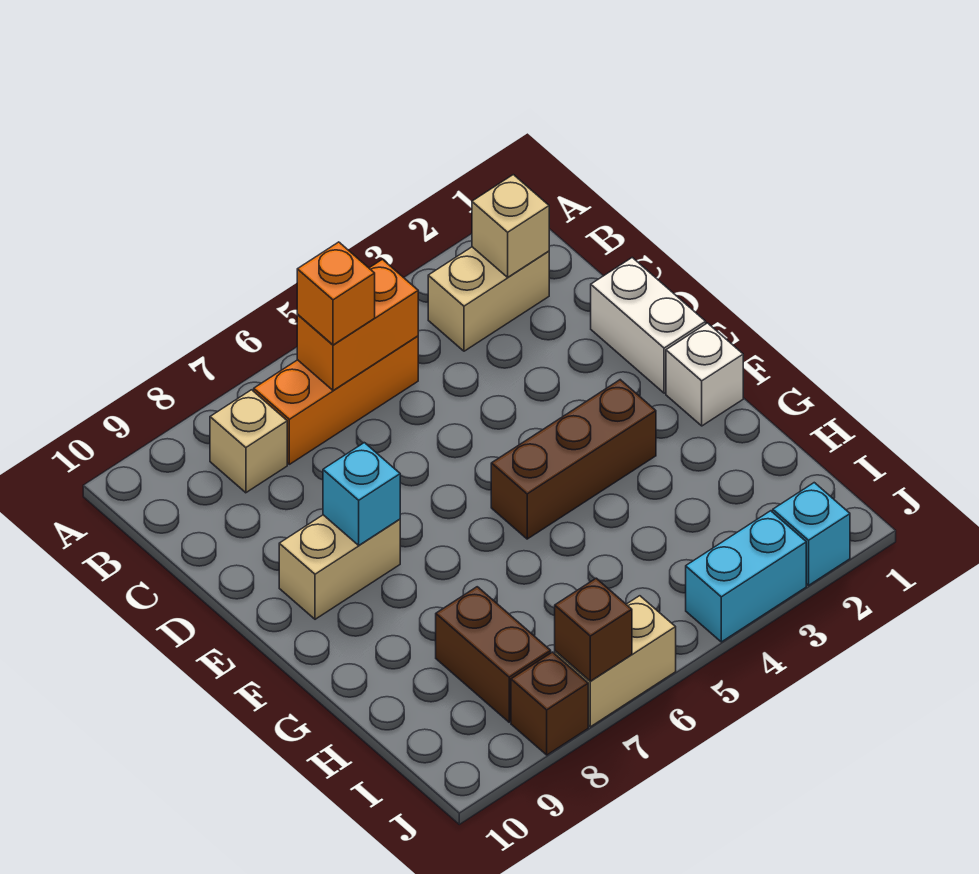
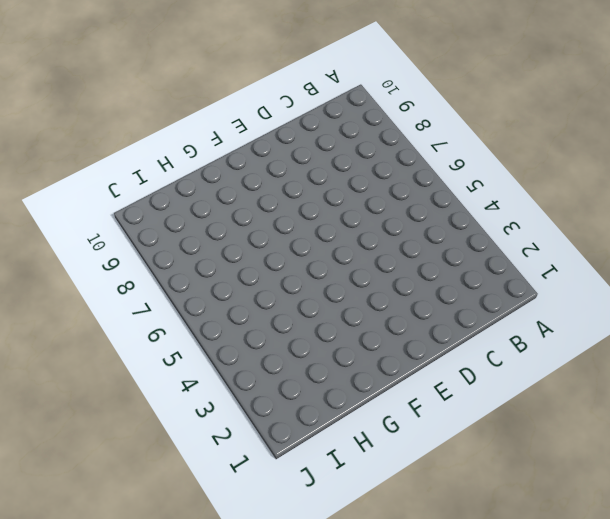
none -> tan brick B2:B3 level 1
none -> orange brick B5:B7 level 1
none -> tan brick B8 level 1

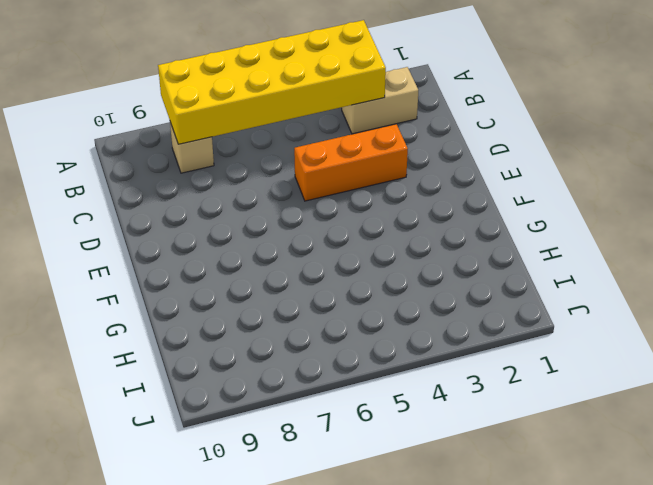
yellow brick A3:B8 level 2 -> orange brick B5:B6 level 2
orange brick D3:D5 level 1 -> orange brick B5:B7 level 1
none -> white brick D1:E1 level 1
none -> tan brick E8:E9 level 1
none -> white brick F1 level 1

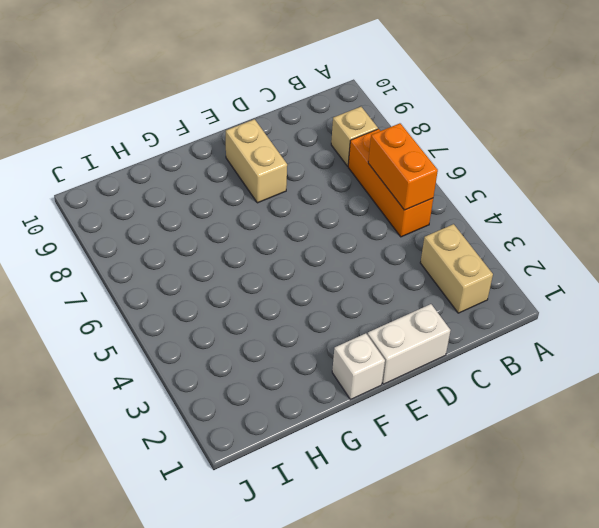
none -> brown brick F3:F5 level 1
none -> brown brick H8:I8 level 1
none -> cyan brick J2 level 1

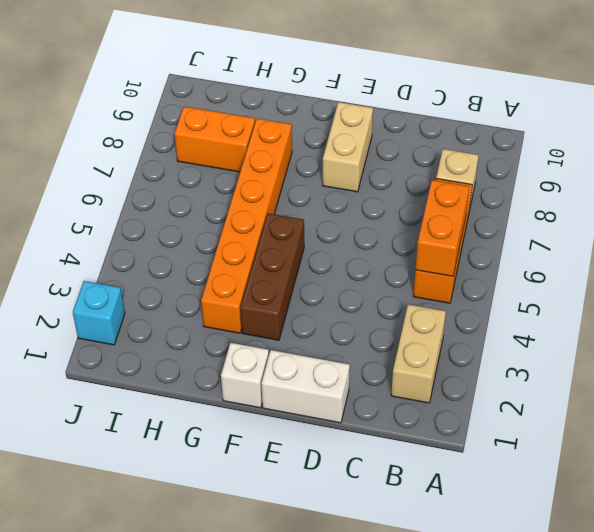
orange brick G3:G8 level 1 -> none
orange brick H8:I8 level 1 -> brown brick H8:I8 level 1
none -> cyan brick J3:J4 level 1
none -> tan brick J6:J7 level 1
none -> brown brick J8 level 1

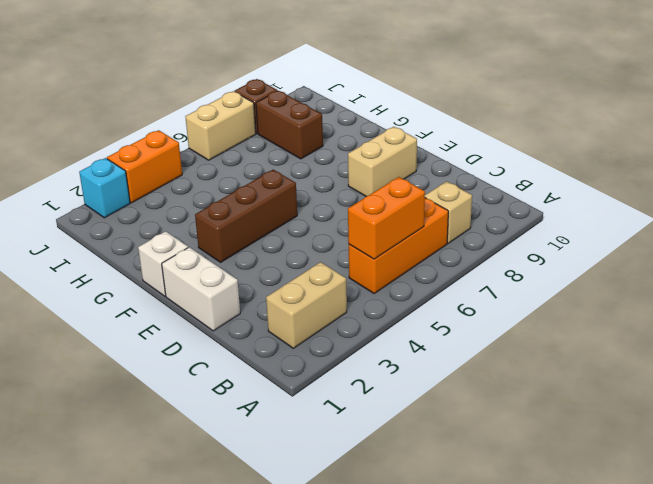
orange brick J3:J4 level 1 -> cyan brick J3:J4 level 1
none -> tan brick B2 level 2
none -> cyan brick E8 level 2
none -> brown brick J7 level 2

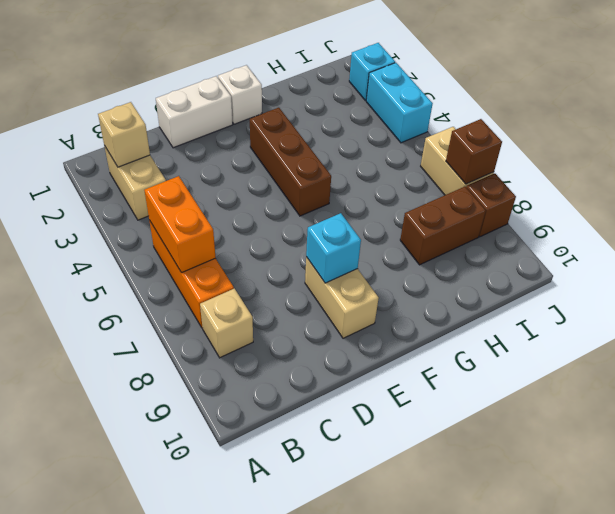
none -> orange brick B6 level 3

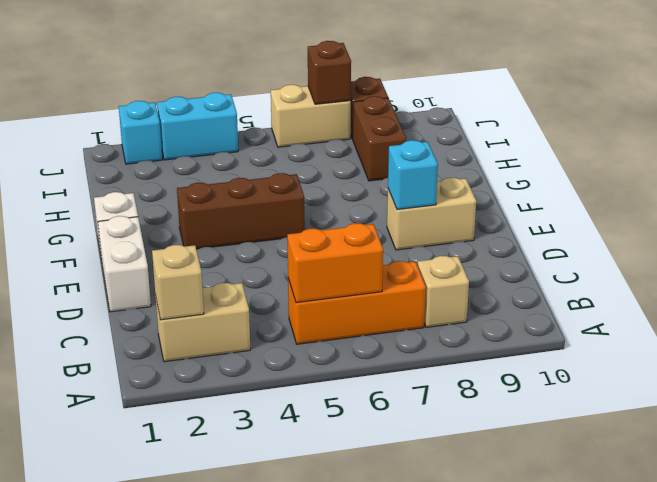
none -> orange brick B6 level 3

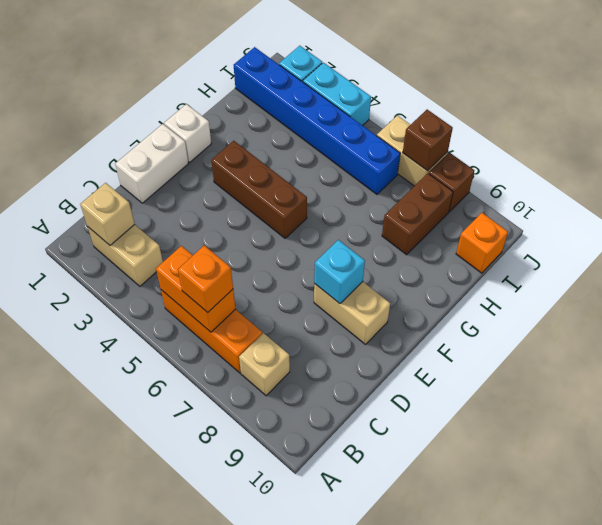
blue brick I1:I6 level 1 -> none
orange brick I10 level 1 -> none

